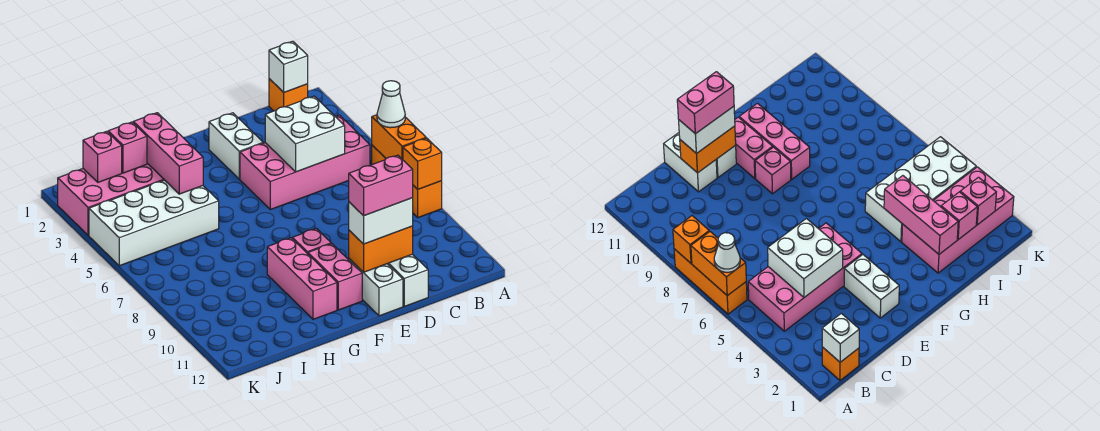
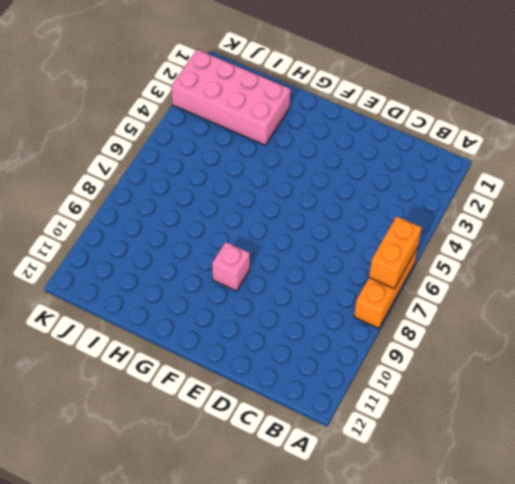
none -> orange brick B1 level 1
none -> pink brick B4:E5 level 1
none -> white brick D11:D12 level 1

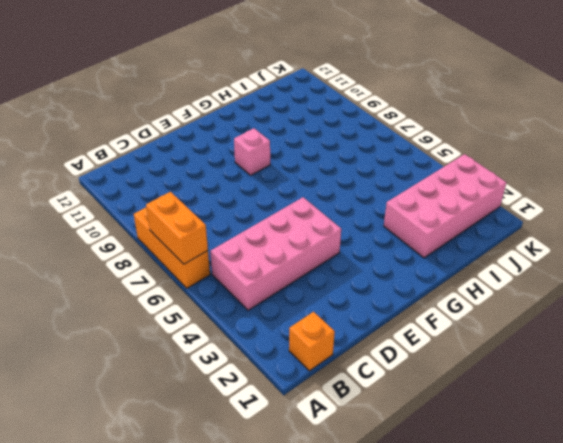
none -> white brick D11:D12 level 1
none -> white brick E2:E3 level 1
none -> white brick E11:E12 level 1

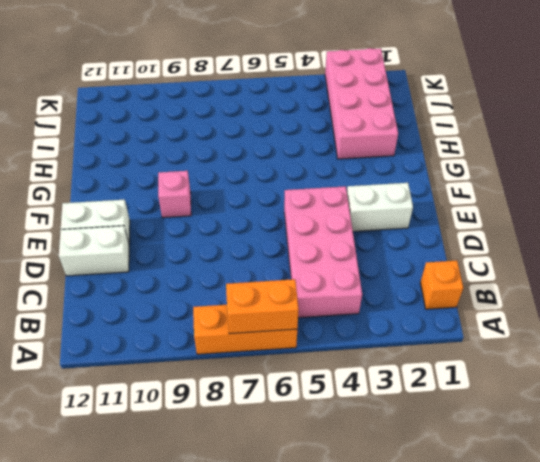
none -> pink brick F10:F11 level 1
none -> pink brick G9:G11 level 1
none -> white brick H4:K5 level 1

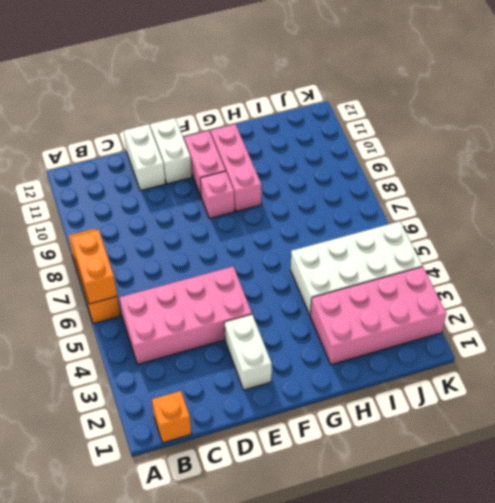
none -> orange brick A8 level 2
none -> white brick B1 level 2
none -> white brick C4:D5 level 2

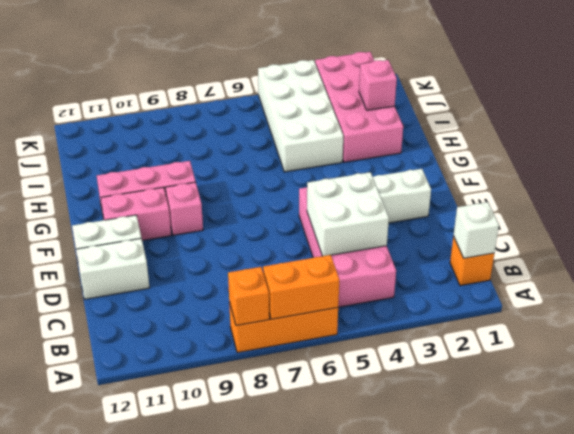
none -> orange brick D11:E11 level 2
none -> pink brick H2:H4 level 2
none -> pink brick J2 level 2

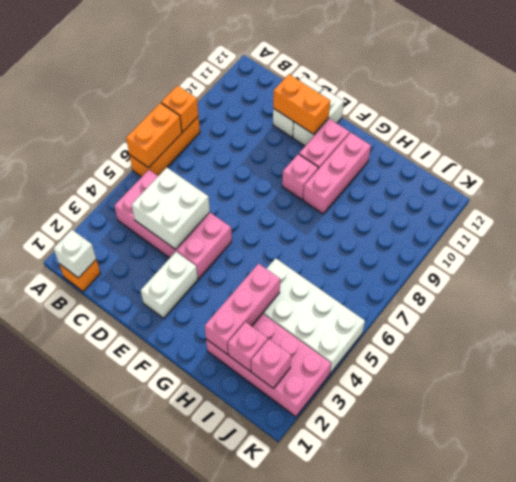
none -> white cone A6 level 3
none -> white brick D11:E11 level 3
none -> pink brick D11:E11 level 4

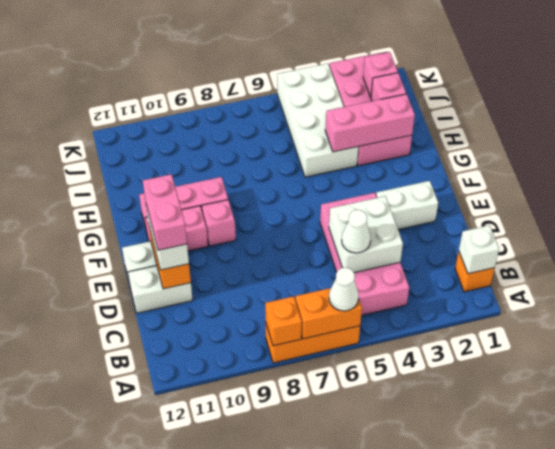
white cone C5 level 3 -> none

